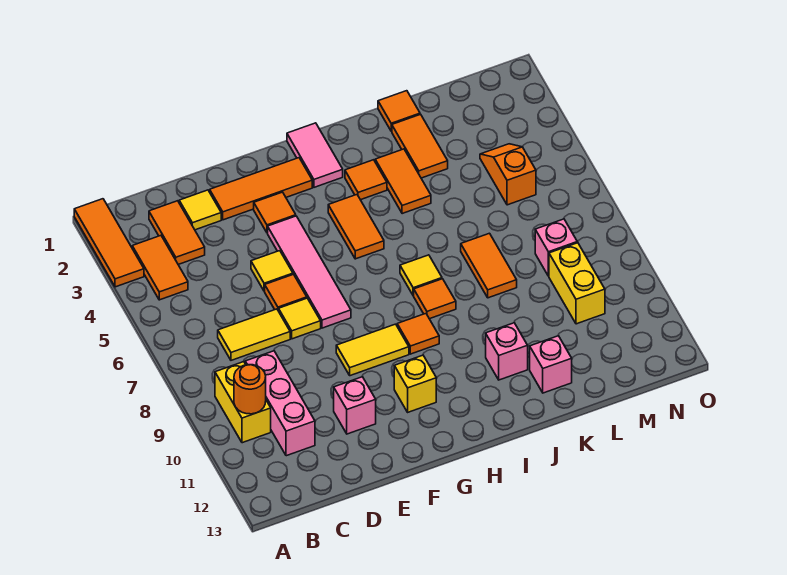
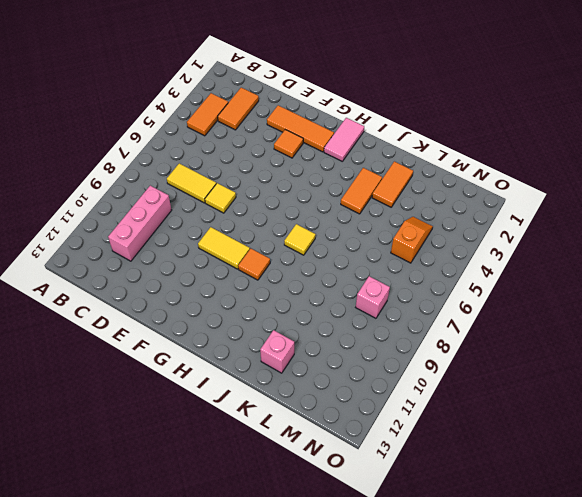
none -> orange tile A1:A3 level 1
none -> yellow brick B9:B10 level 1
none -> yellow tile D2 level 1
none -> yellow tile E5 level 1

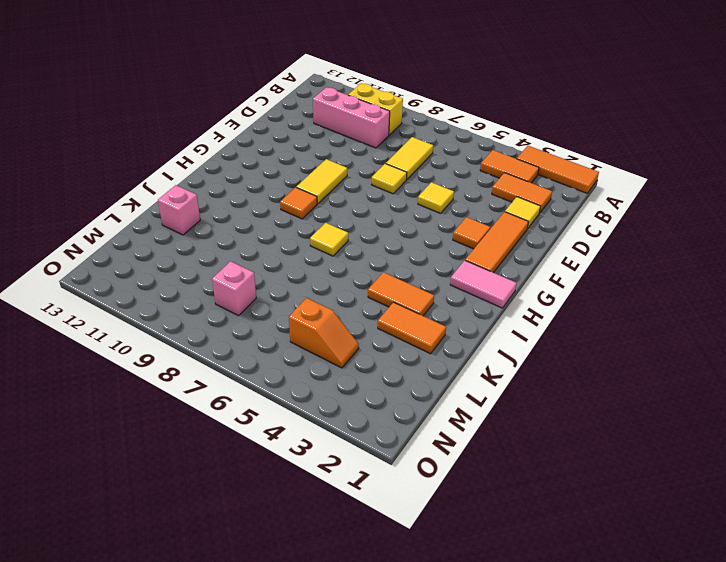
none -> orange tile E6 level 1
none -> pink brick E11 level 1
none -> pink tile F4:F7 level 1
none -> yellow brick G11 level 1

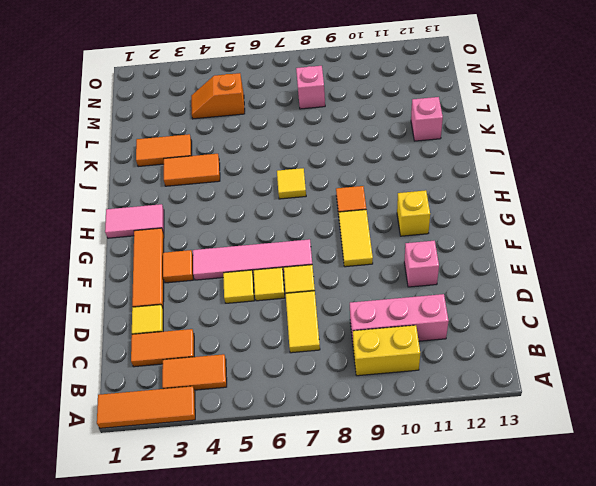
yellow tile E6 level 1 -> orange tile E6 level 1
none -> orange tile H4:H5 level 1
none -> orange tile I3 level 1
none -> orange tile I8 level 1
none -> pink brick J11 level 1

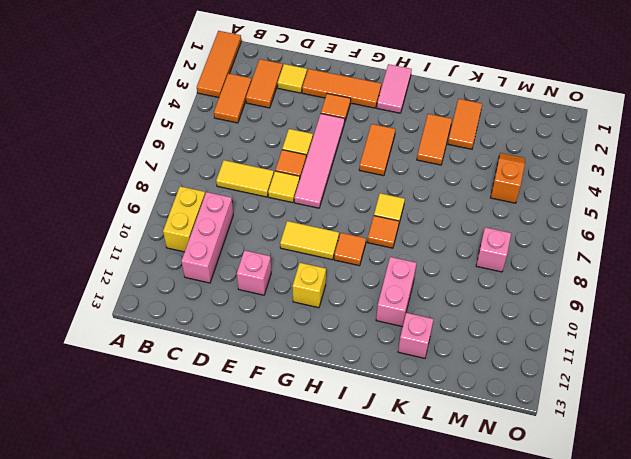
pink brick J10:J11 level 1 -> pink brick J11 level 1
none -> orange tile I3 level 1
none -> orange tile K1 level 1
none -> orange tile K7:K8 level 1
none -> yellow brick M9:M10 level 1

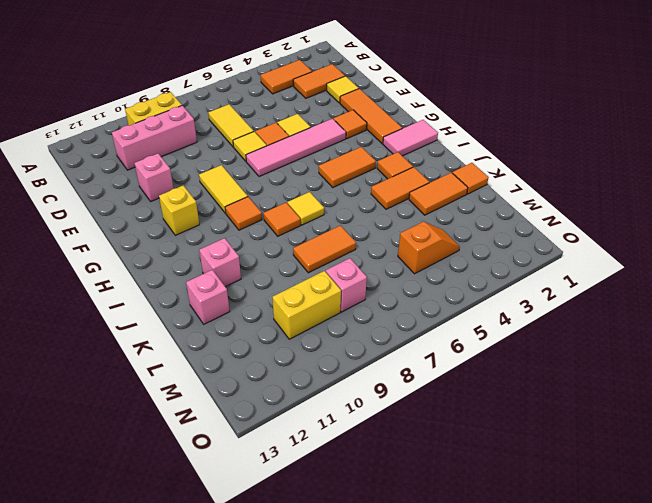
none -> orange tile A1:A3 level 1
none -> orange round brick B10 level 2

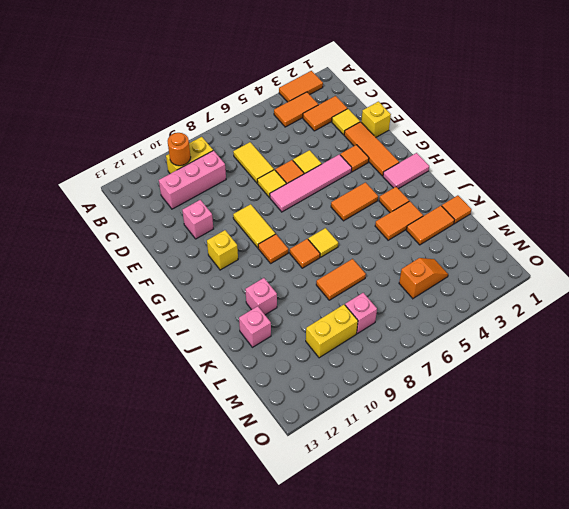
orange tile A2:A3 level 1 -> orange tile A1:A3 level 1
yellow brick E1 level 1 -> none

